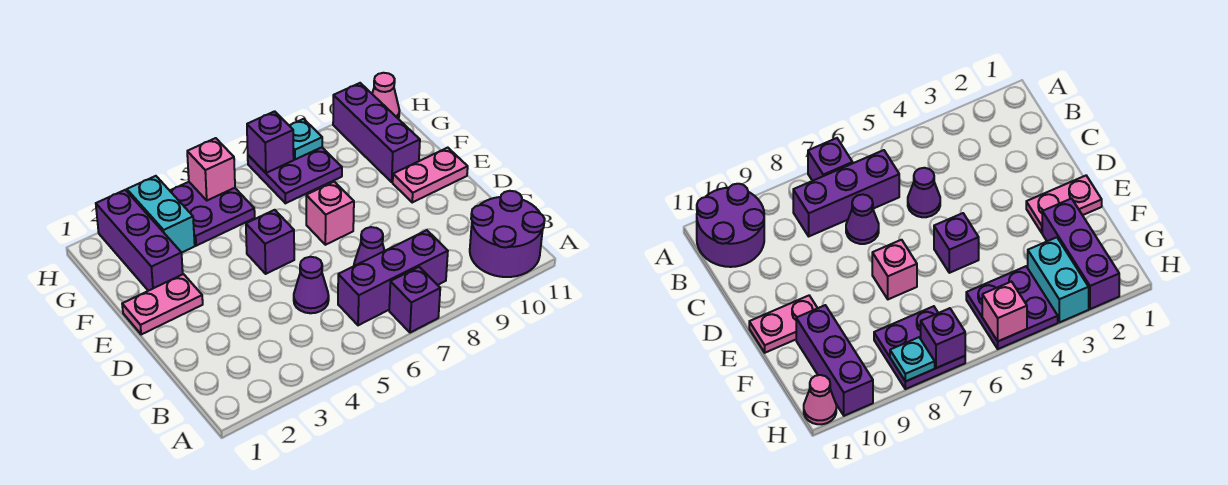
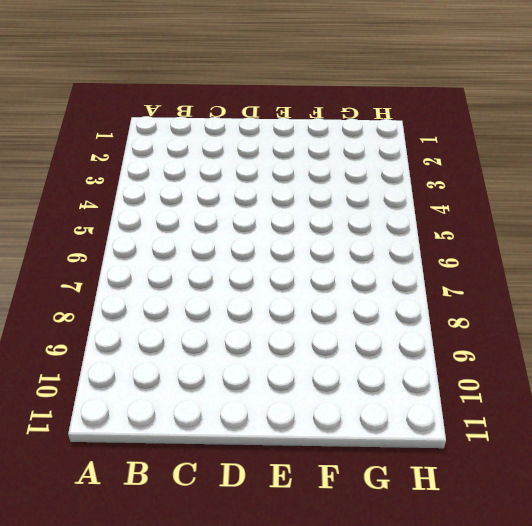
none -> purple brick A7 level 1
none -> purple round brick A10:B11 level 1
none -> purple brick B6:B8 level 1

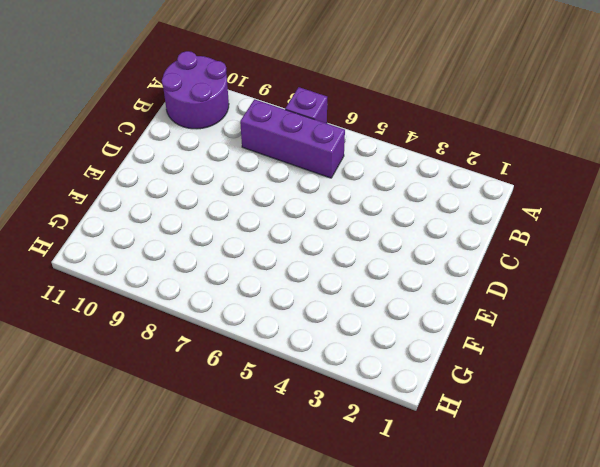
none -> purple cone C5 level 1
none -> purple cone C7 level 1
none -> pink plate E1:E2 level 1

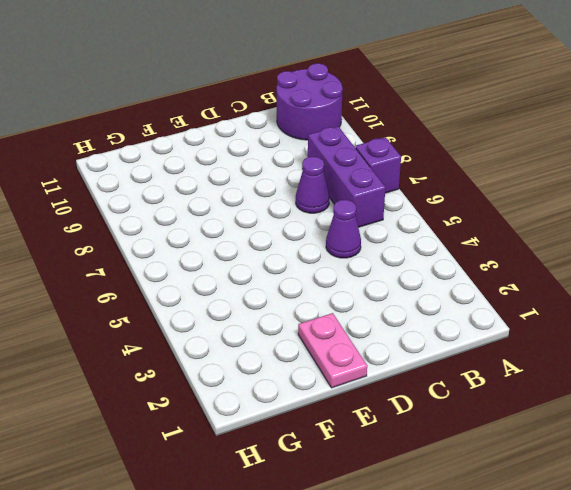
none -> purple brick E5 level 1
none -> pink brick E7 level 1
none -> pink plate E10:E11 level 1

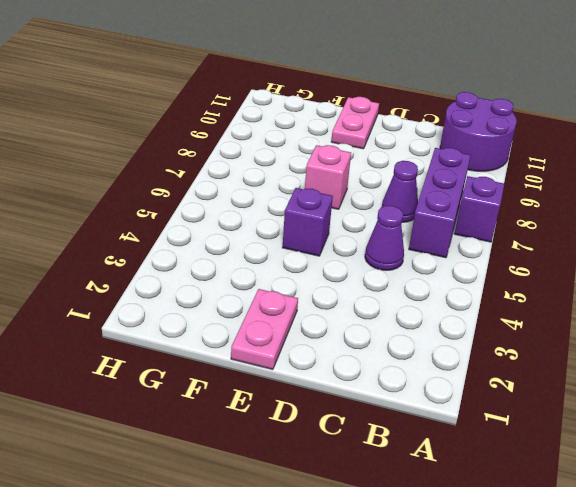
none -> purple brick F2:H2 level 1
none -> purple brick F10:H10 level 1
none -> cyan brick G3:H3 level 1

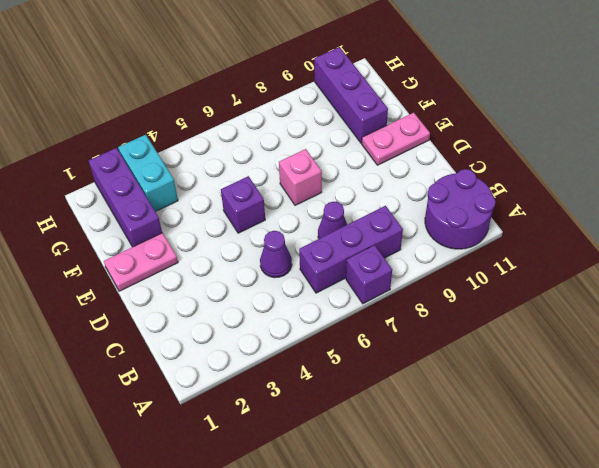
none -> purple plate G4:H5 level 1
none -> purple plate G7:H8 level 1
none -> pink cone H11 level 1

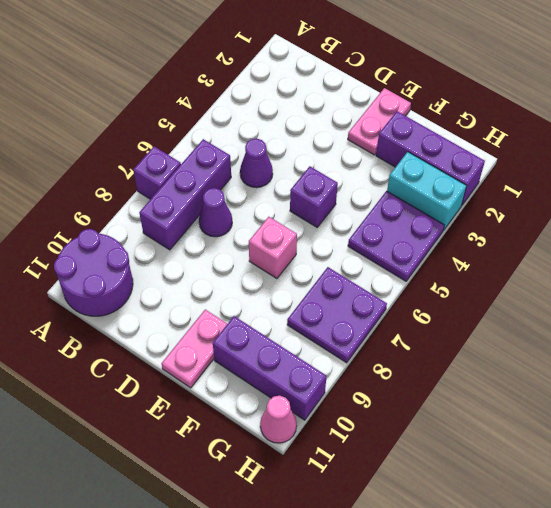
none -> pink brick H5 level 2
none -> purple brick H7 level 2
none -> cyan plate H8 level 2

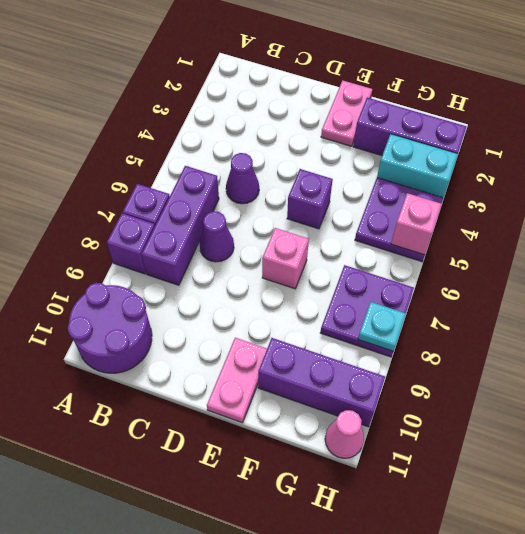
purple brick A8 level 1 -> purple brick H7 level 2

